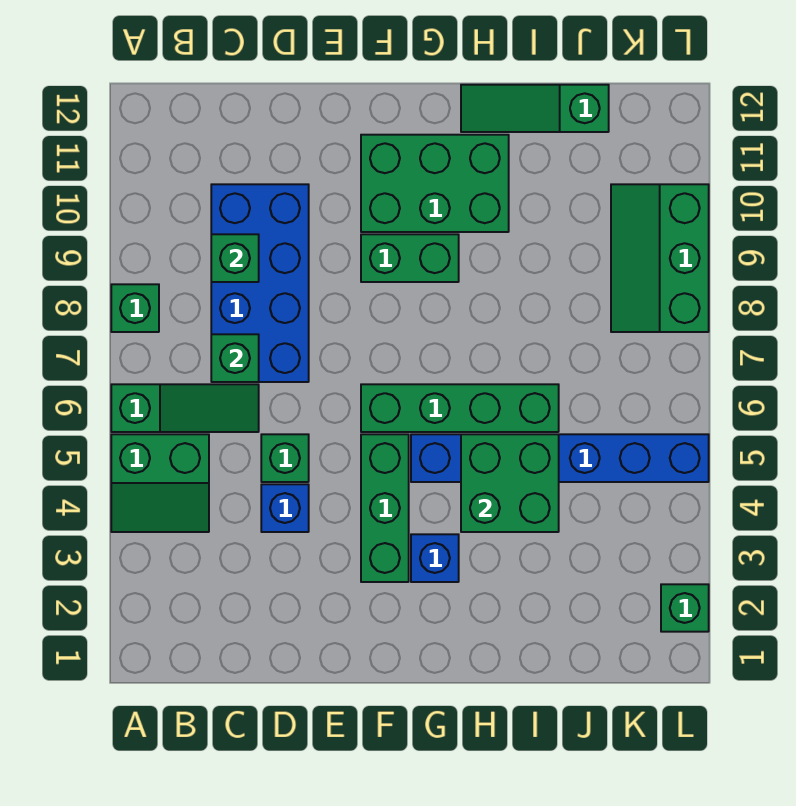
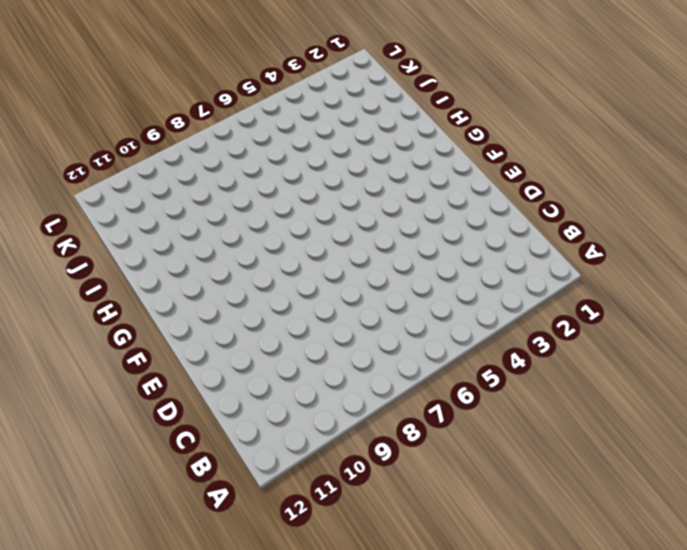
none -> green slope A4:B5 level 1 top 5
none -> green slope A6:C6 level 1 top A
none -> green brick A8 level 1

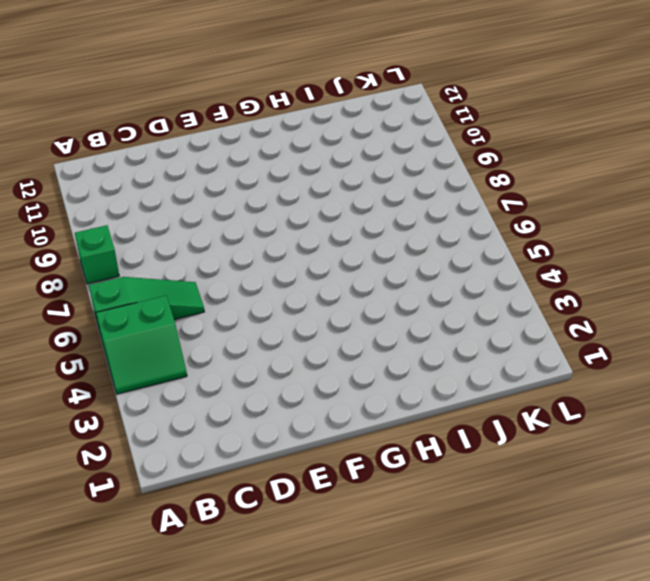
none -> blue brick C7:D10 level 1
none -> blue brick D4 level 1
none -> green brick D5 level 1

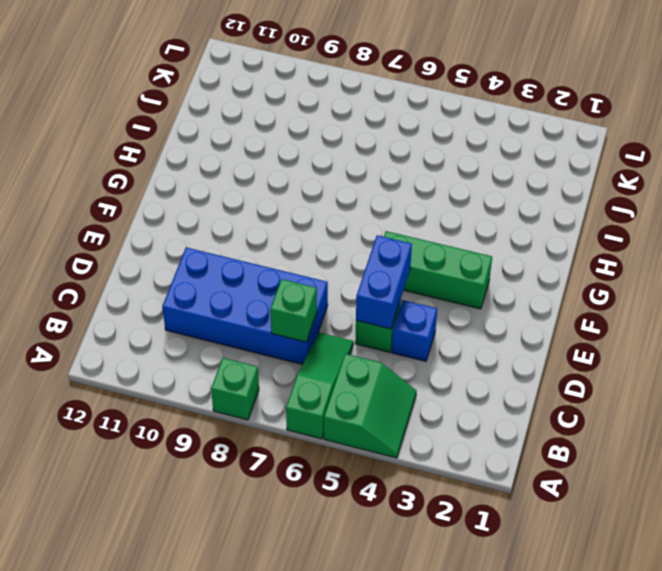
blue brick D5:E5 level 2 -> none
none -> green brick F6:I6 level 1
none -> green brick F9:G9 level 1
none -> green brick F10:H11 level 1

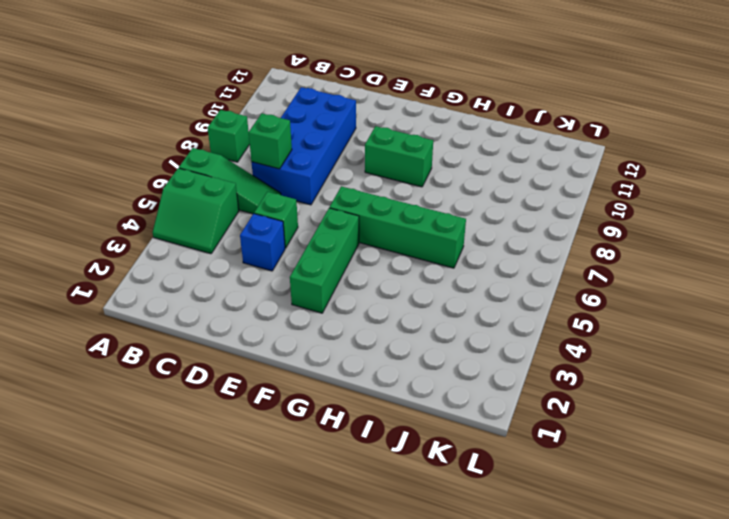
none -> green brick F10:H11 level 1
none -> blue brick G3 level 1
none -> blue brick G5:L5 level 1

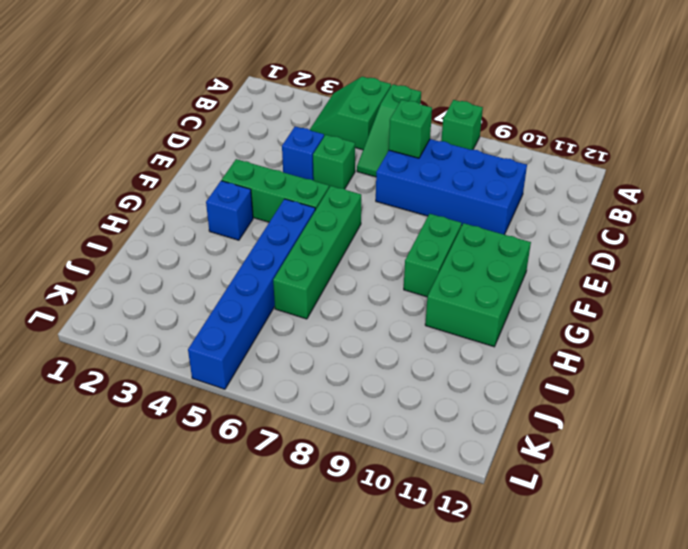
none -> green slope H12:J12 level 1 top J
none -> green slope K8:L10 level 1 top L
none -> green brick L2 level 1

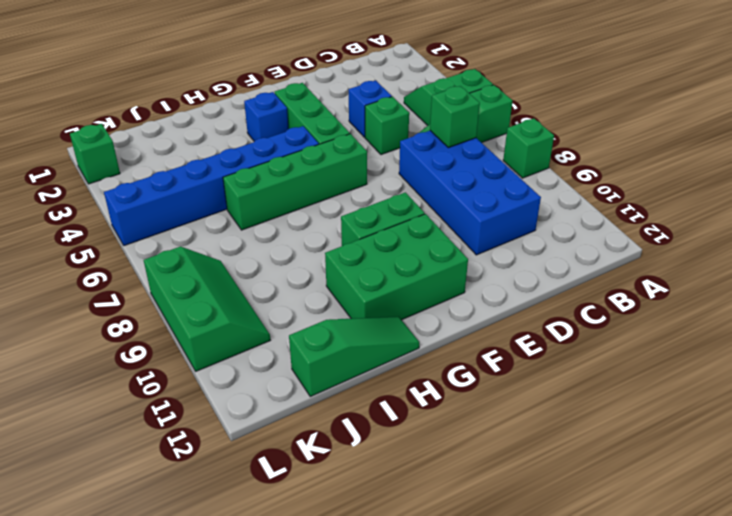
none -> green brick C9 level 2
none -> green brick H4:I5 level 2

